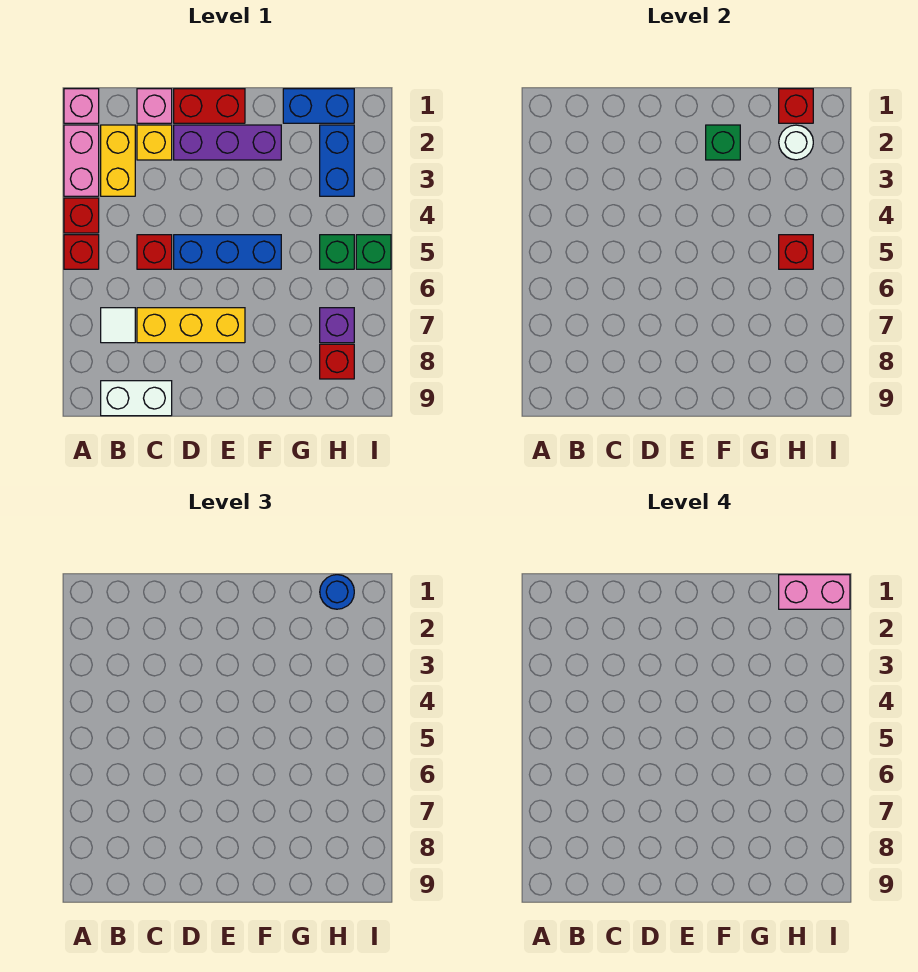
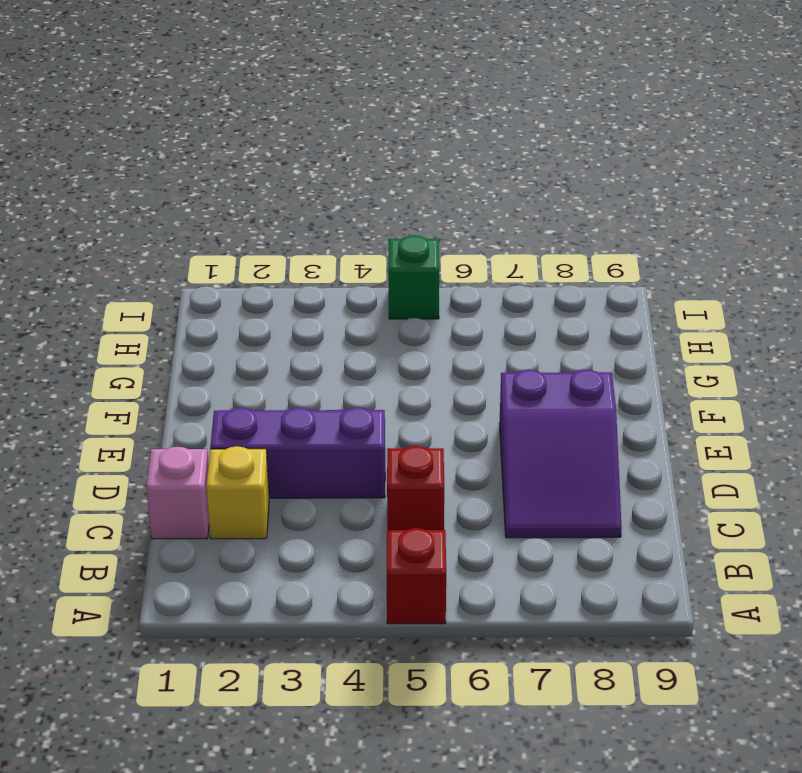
purple slope C7:E8 level 1 top E -> yellow brick C7:E7 level 1
purple brick D2:D4 level 1 -> purple brick D2:F2 level 1
none -> pink brick A1 level 1
none -> pink brick A2:A3 level 1
none -> red brick A4 level 1

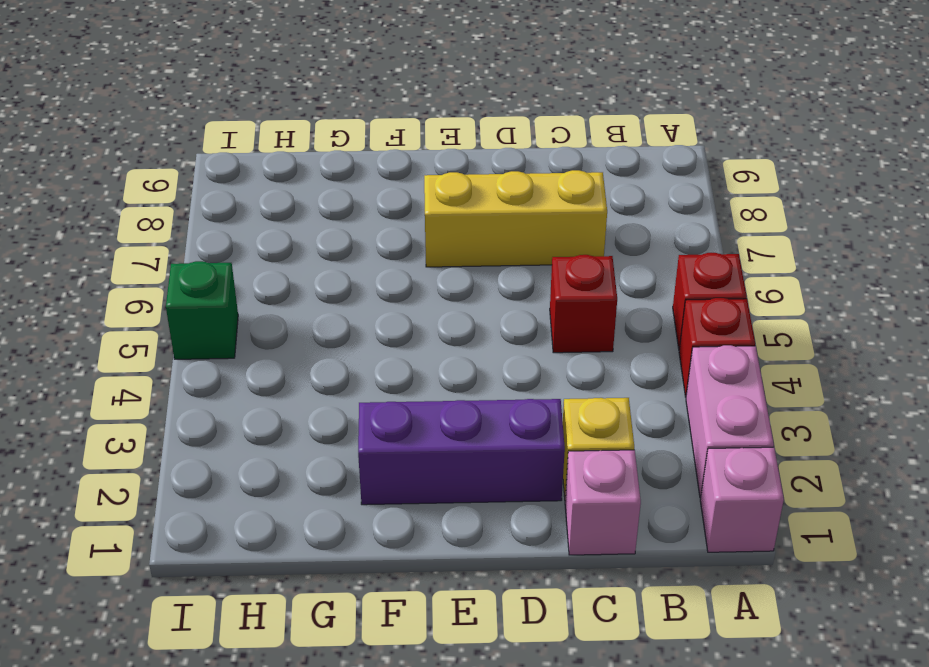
none -> yellow brick B2:B3 level 1
none -> white tile B7 level 1
none -> white brick B9:C9 level 1

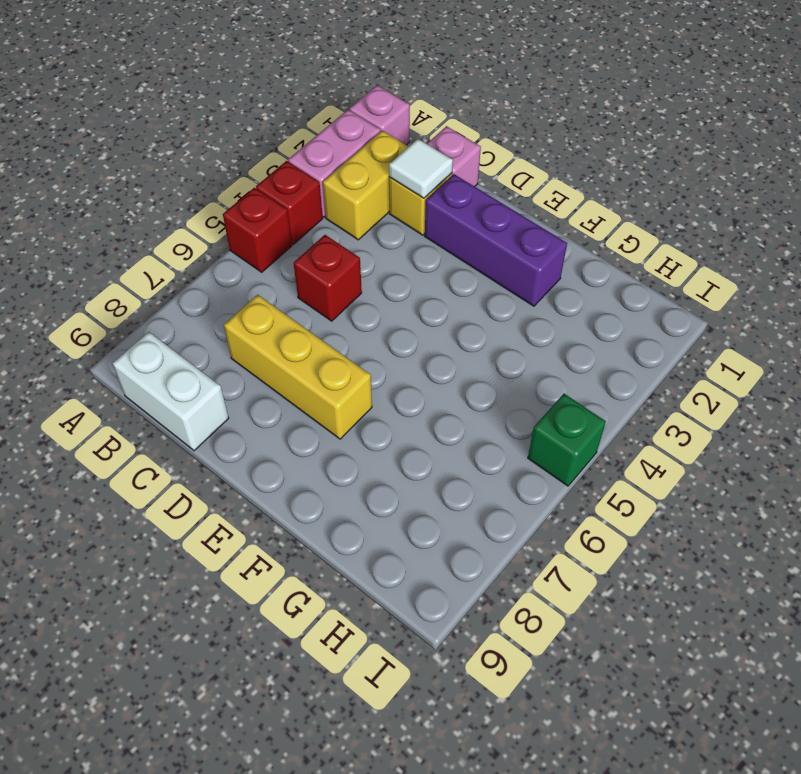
white tile C2 level 2 -> white tile B7 level 1
none -> red brick D1:E1 level 1
none -> blue brick D5:F5 level 1
none -> blue brick G1:H1 level 1

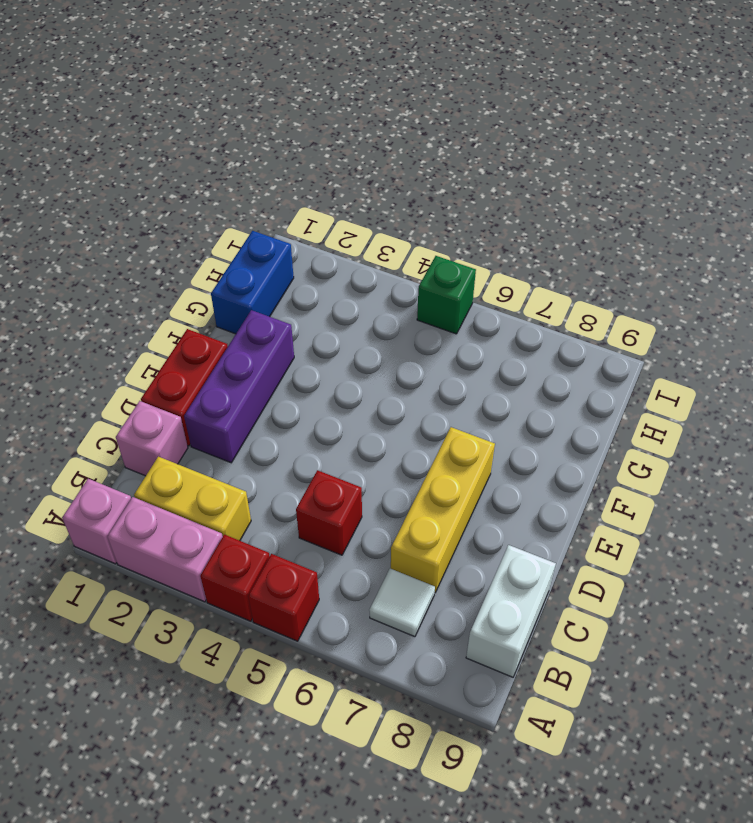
none -> yellow brick C2 level 1
none -> blue brick D5:F5 level 1
none -> blue brick H2:H3 level 1

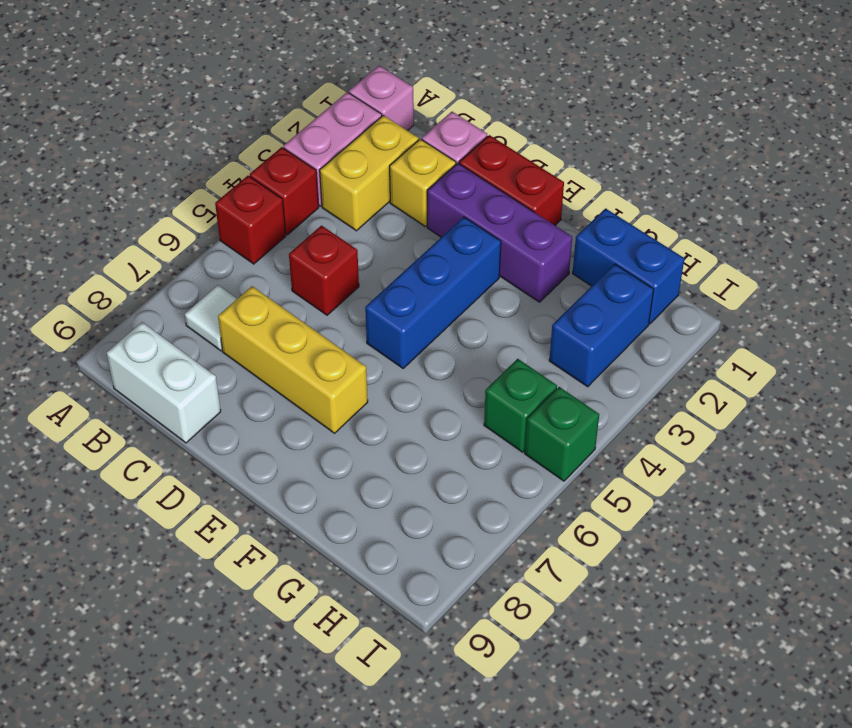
blue brick E3:E5 level 1 -> blue brick D5:F5 level 1
none -> purple brick H7 level 1
none -> red brick H8 level 1
none -> green brick F2 level 2

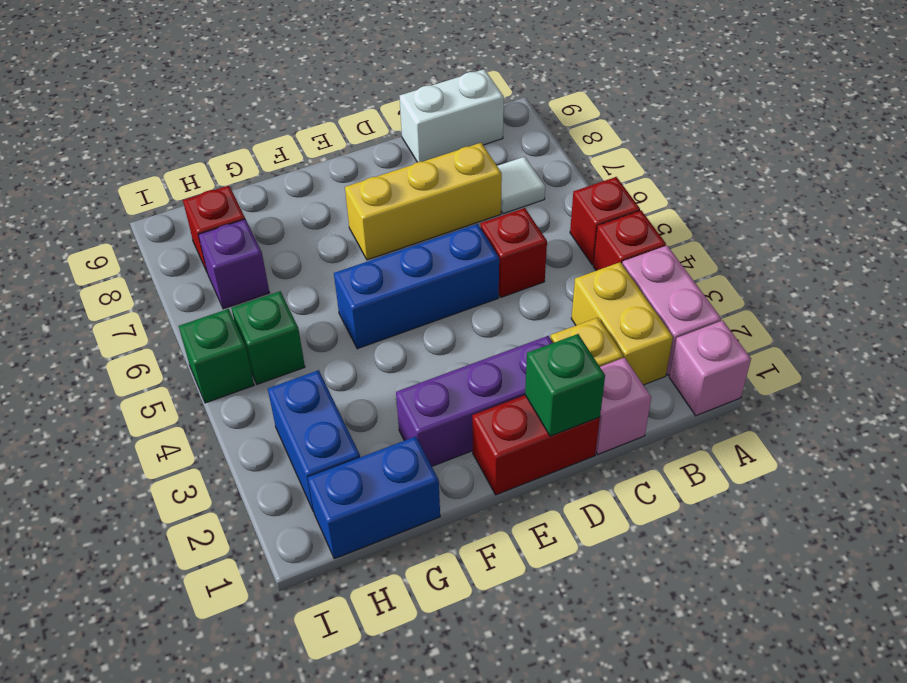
green brick D1 level 2 -> green brick F2 level 2
none -> red brick H1 level 2
none -> white round brick H2 level 2
none -> red brick H5 level 2

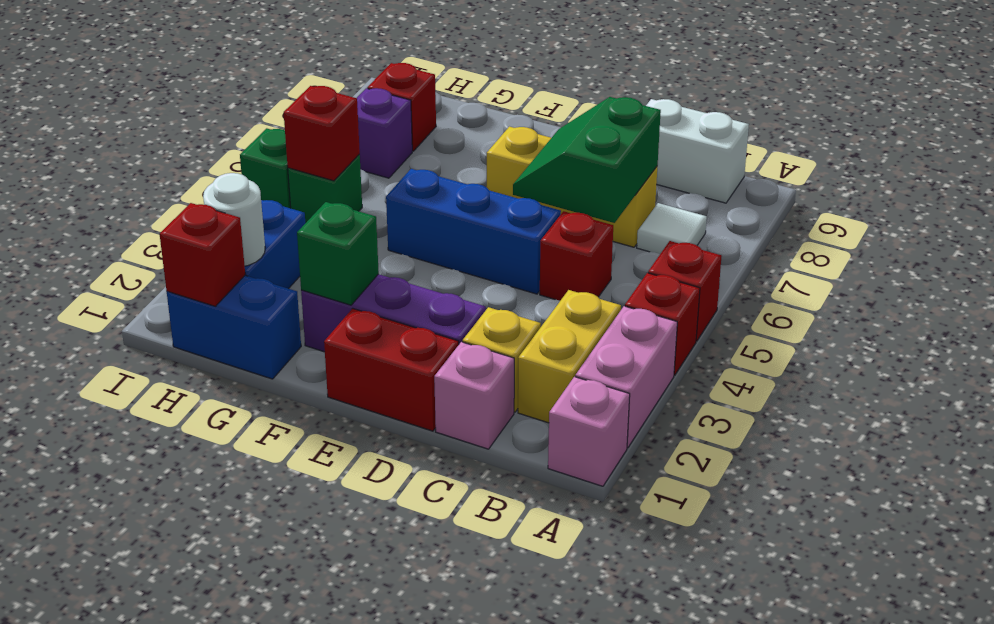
green slope C6:D7 level 2 top C -> none
none -> blue round brick H1 level 3
none -> pink brick H1:I1 level 4

